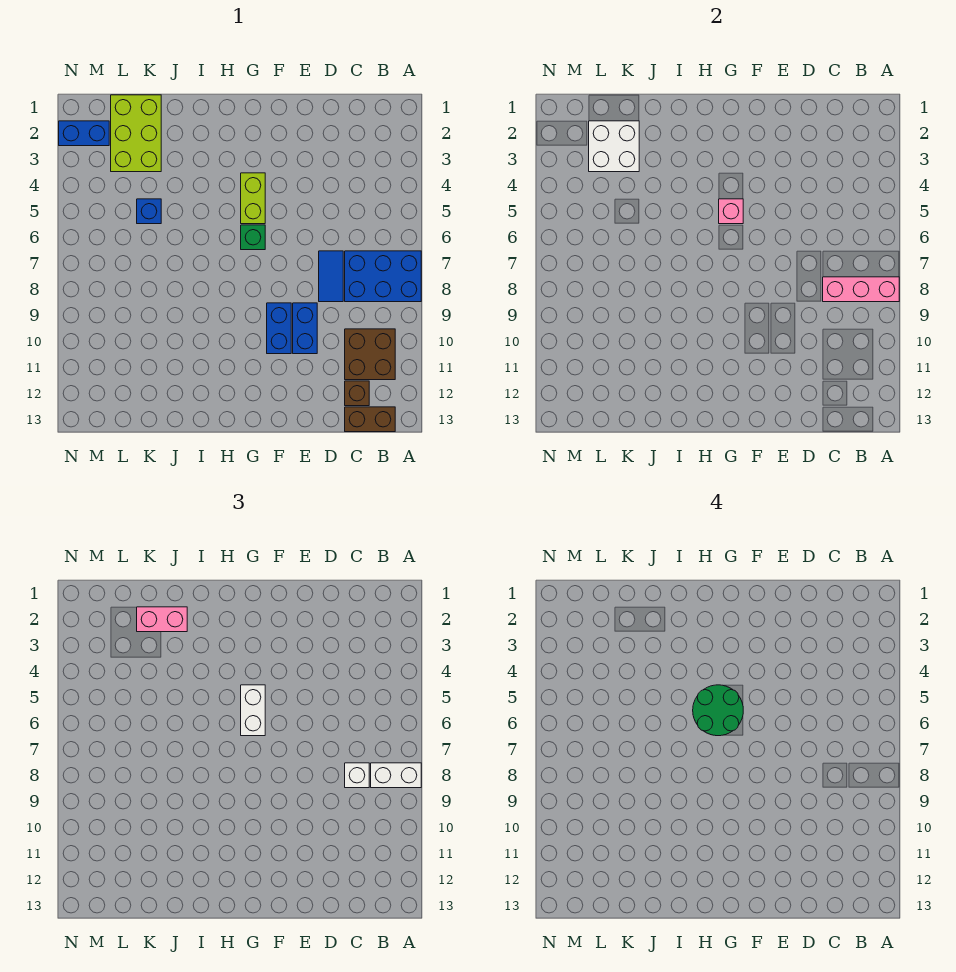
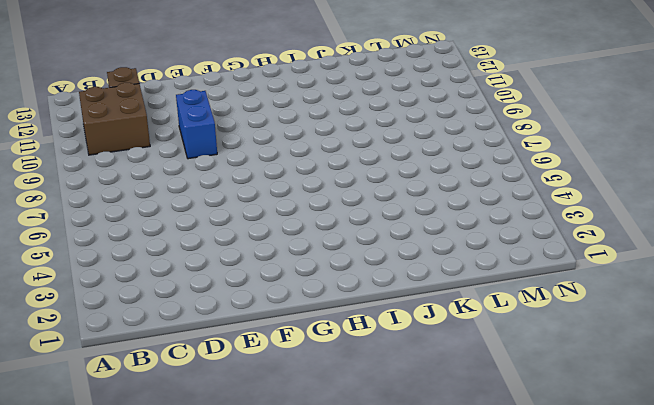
none -> blue brick A7:C8 level 1
none -> brown brick B13:C13 level 1
none -> blue tile D7:D8 level 1

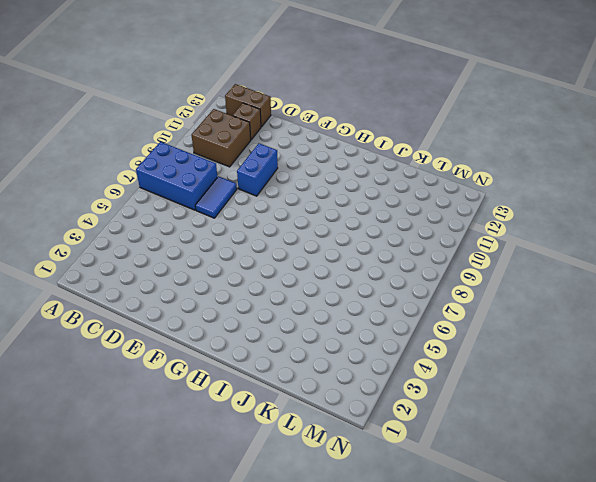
none -> blue brick F9:F10 level 1
none -> lime brick G4:G5 level 1
none -> green brick G6 level 1

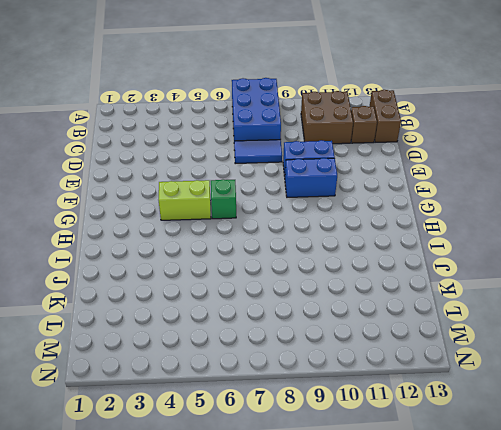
none -> lime brick K1:L3 level 1
none -> blue brick K5 level 1
none -> blue brick M2:N2 level 1

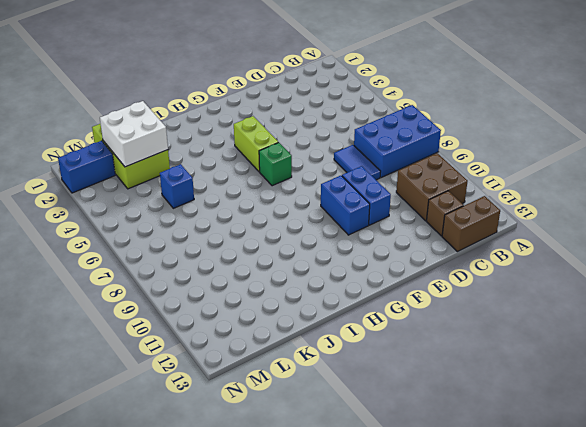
none -> pink brick A8:C8 level 2
none -> pink brick G5 level 2
none -> white brick A8:B8 level 3

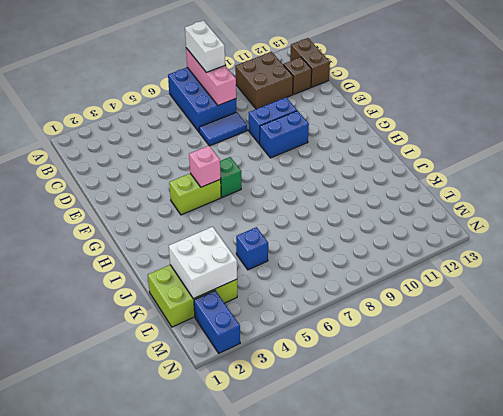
none -> white brick C8 level 3
none -> white brick G5:G6 level 3
none -> pink brick J2:K2 level 3

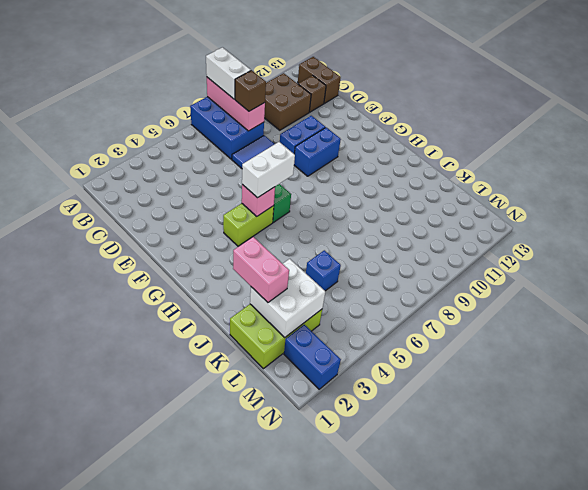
brown brick C8 level 3 -> white brick C8 level 3
none -> green round brick G5:H6 level 4

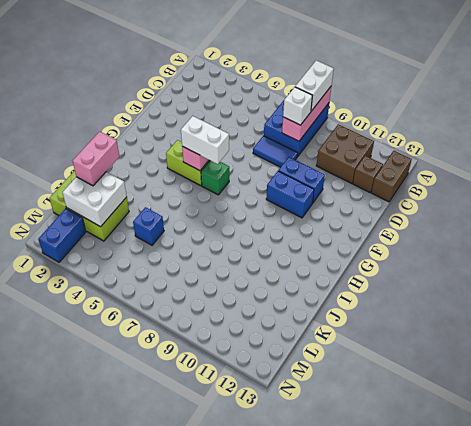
none -> green round brick G5:H6 level 4

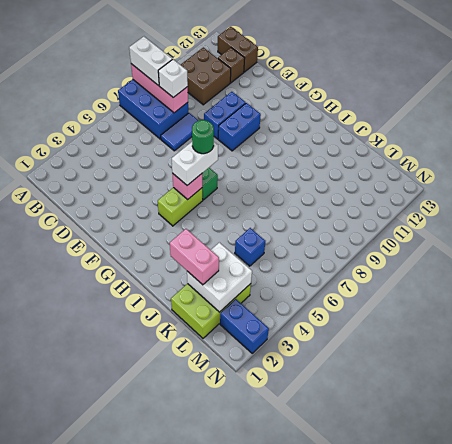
green round brick G6 level 4 -> green round brick G5:H6 level 4

